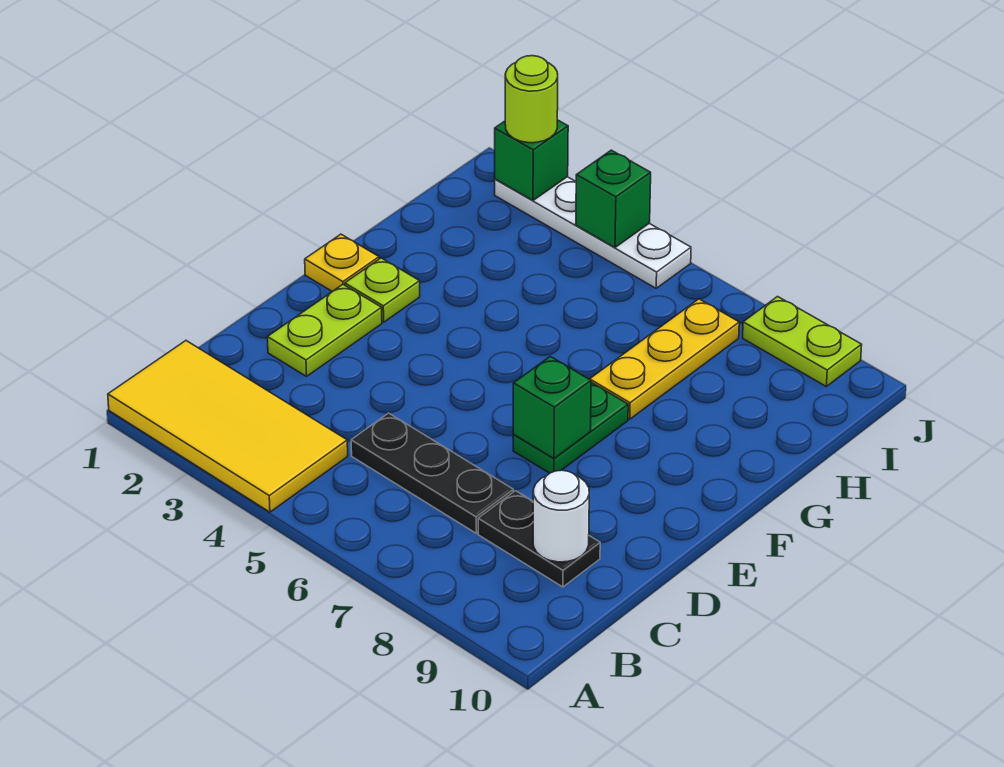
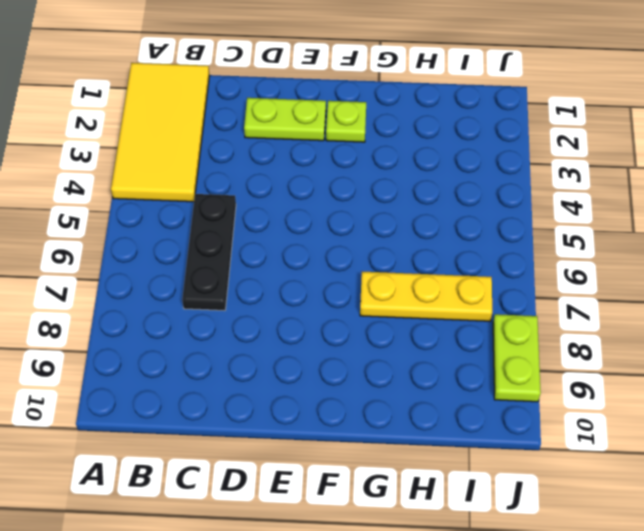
none -> black plate C8:C9 level 1
none -> green plate E7:F7 level 1
none -> yellow plate F1 level 1

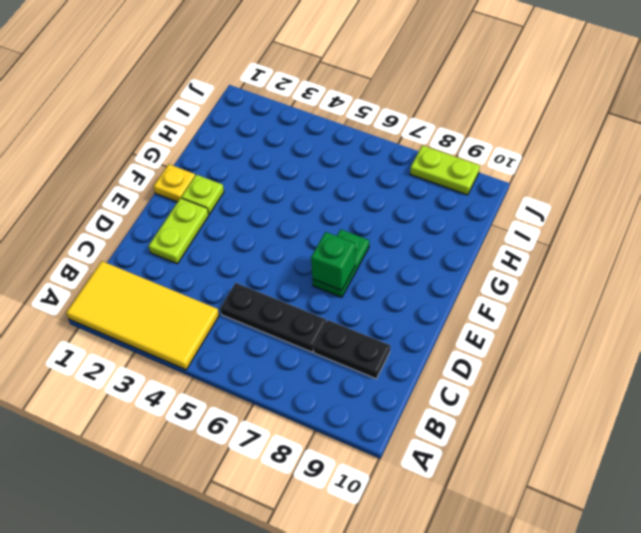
none -> yellow plate G7:I7 level 1
none -> white plate J2:J5 level 1
none -> white round brick C9 level 2

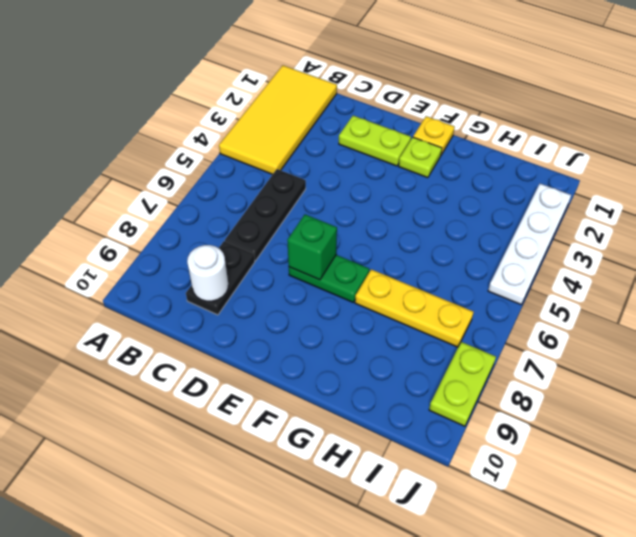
none -> green brick J2 level 2
none -> green brick J4 level 2
none -> lime round brick J2 level 3

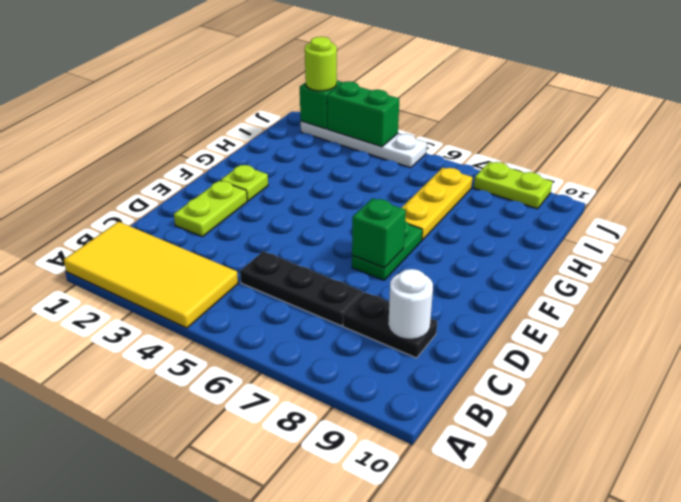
green brick J3:J4 level 2 -> green brick J4 level 2
none -> yellow plate F1 level 1

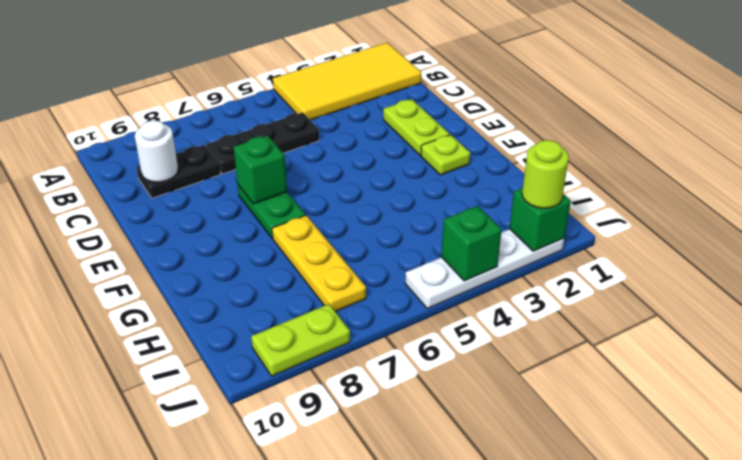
none -> yellow plate F1 level 1

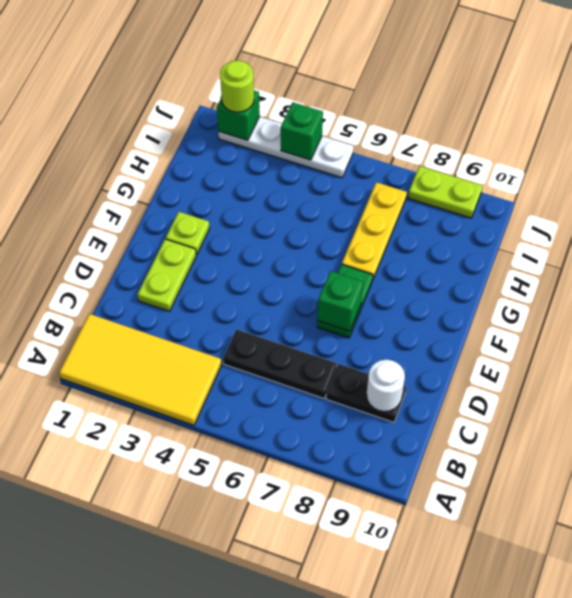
none -> yellow plate F1 level 1

